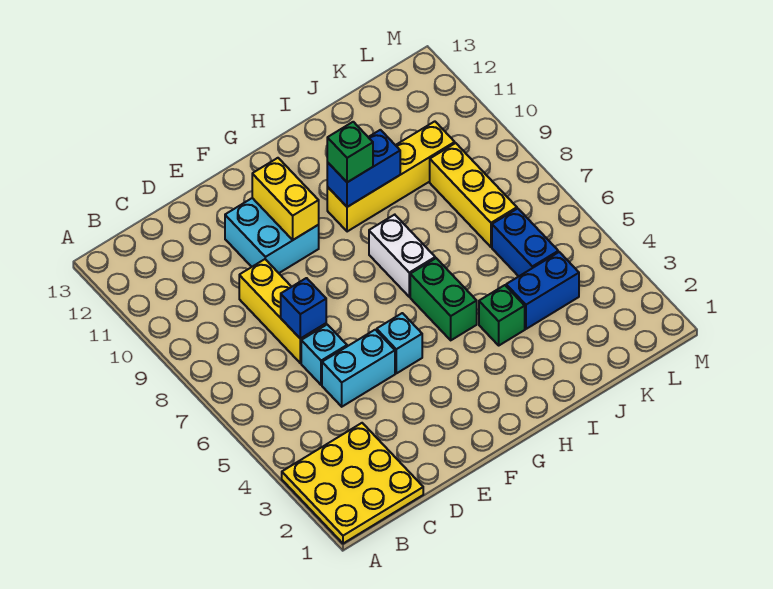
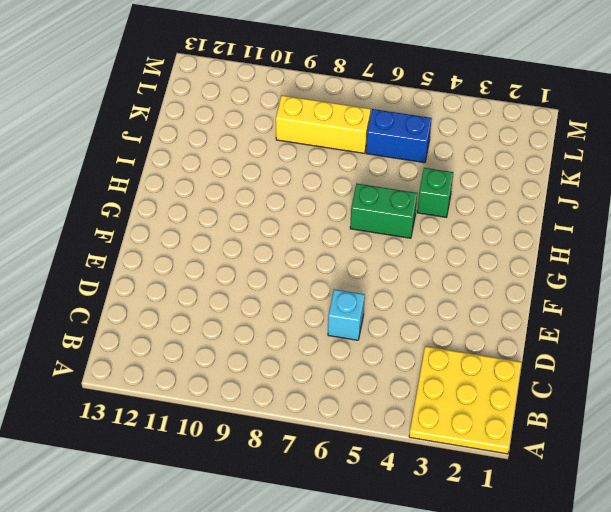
none -> cyan brick D5:E5 level 1
none -> yellow brick D7:D9 level 1
none -> cyan brick E10:F11 level 1

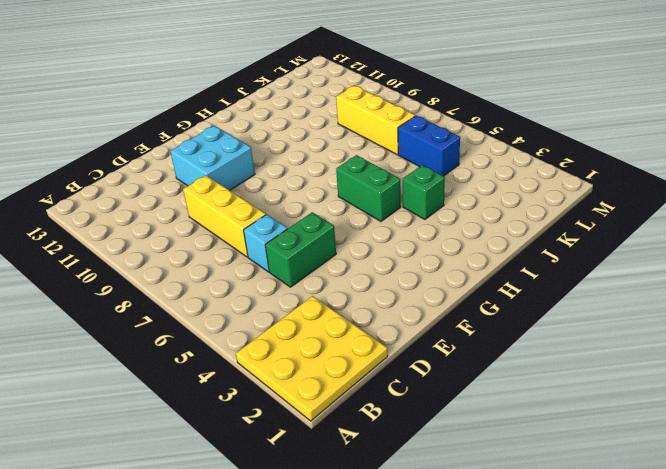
green brick D5:E5 level 1 -> cyan brick D5:E5 level 1
none -> cyan brick F5 level 1
none -> white brick H7:H8 level 1
none -> yellow brick H10:K10 level 1

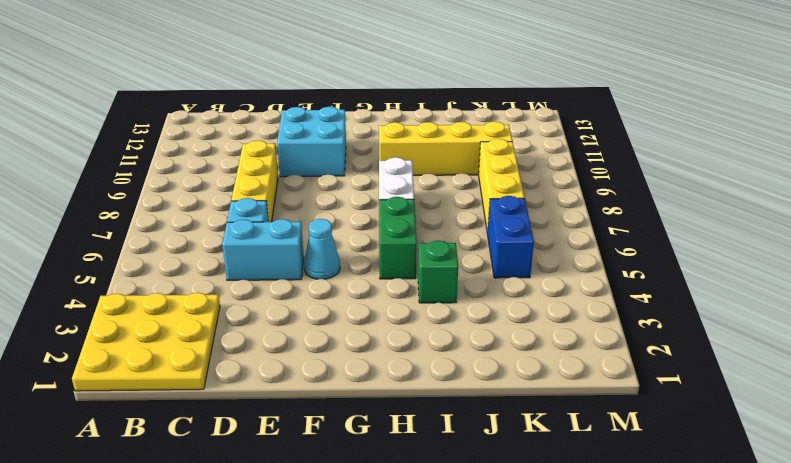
cyan cone F5 level 1 -> cyan brick F5 level 1
none -> blue brick J4:K4 level 1
none -> blue brick D7 level 2
none -> yellow brick F10:F11 level 2

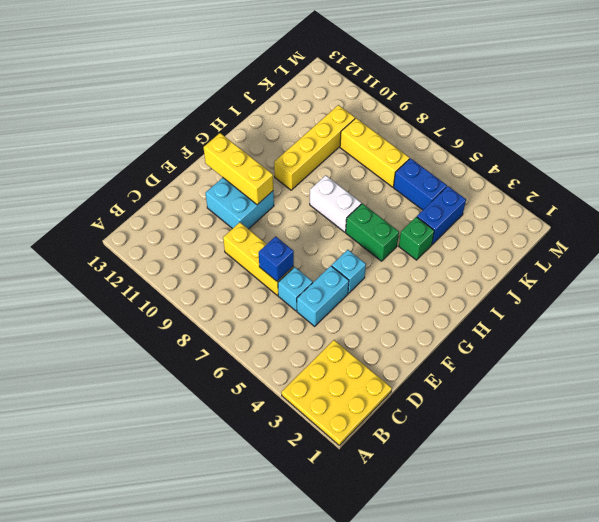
yellow brick F10:F12 level 2 -> yellow brick F10:F11 level 2
none -> blue brick H10:I10 level 2
none -> green brick H10 level 3

